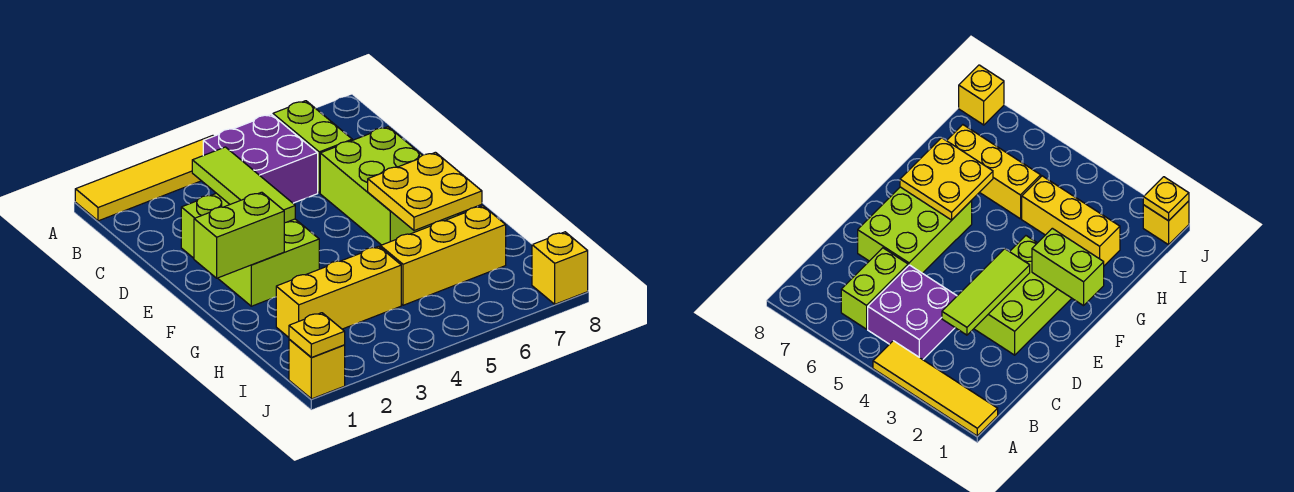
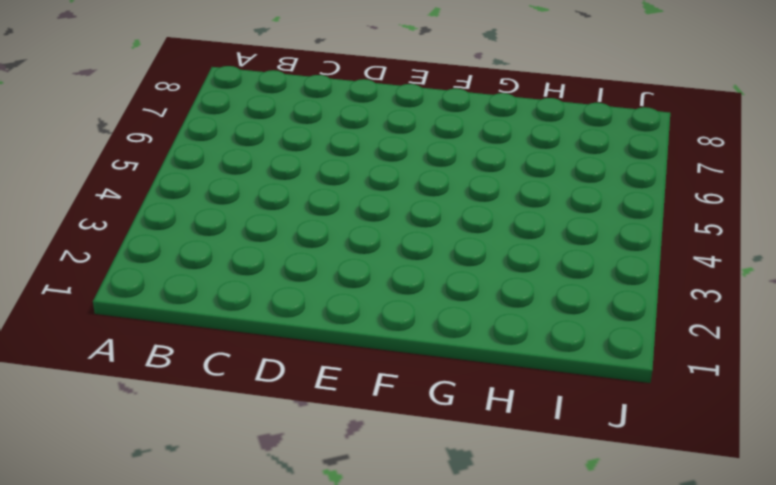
none -> yellow tile A1:A4 level 1
none -> purple brick B4:C5 level 1
none -> lime brick B6:C6 level 1

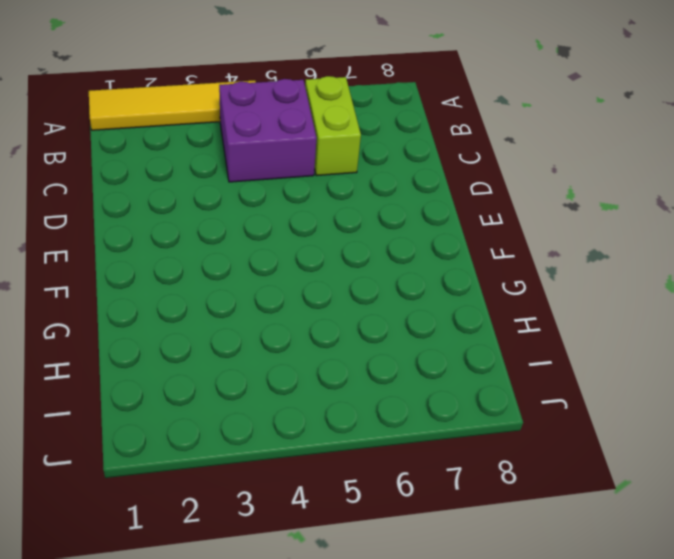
none -> lime brick D2:F3 level 1
none -> lime brick D6:F7 level 1
none -> yellow brick H2:H4 level 1

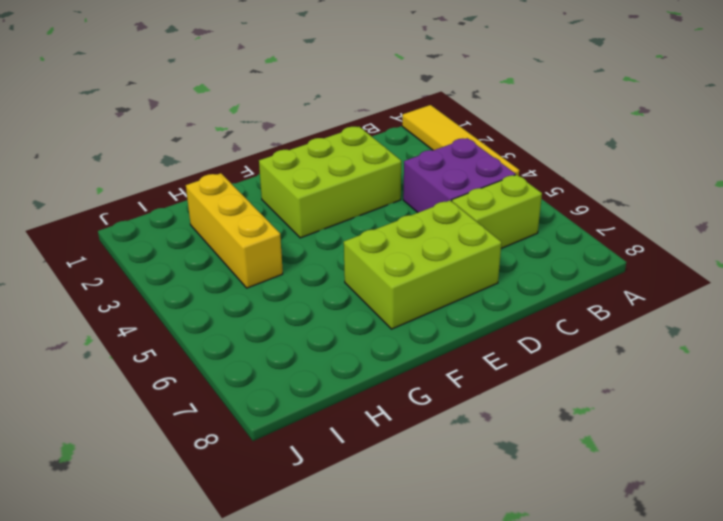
none -> yellow brick H5:H7 level 1
none -> yellow brick J1 level 1
none -> yellow brick J8 level 1

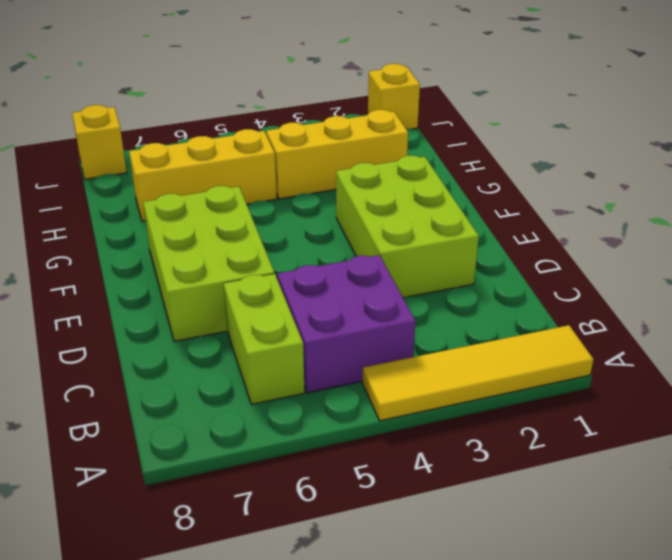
none -> lime tile C3:E3 level 2
none -> lime brick F1:F2 level 2
none -> yellow plate F6:G7 level 2

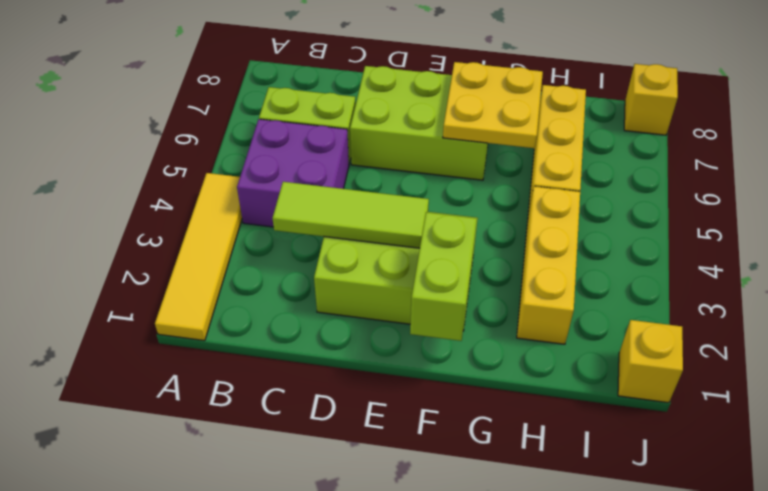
none -> yellow plate J1 level 2

